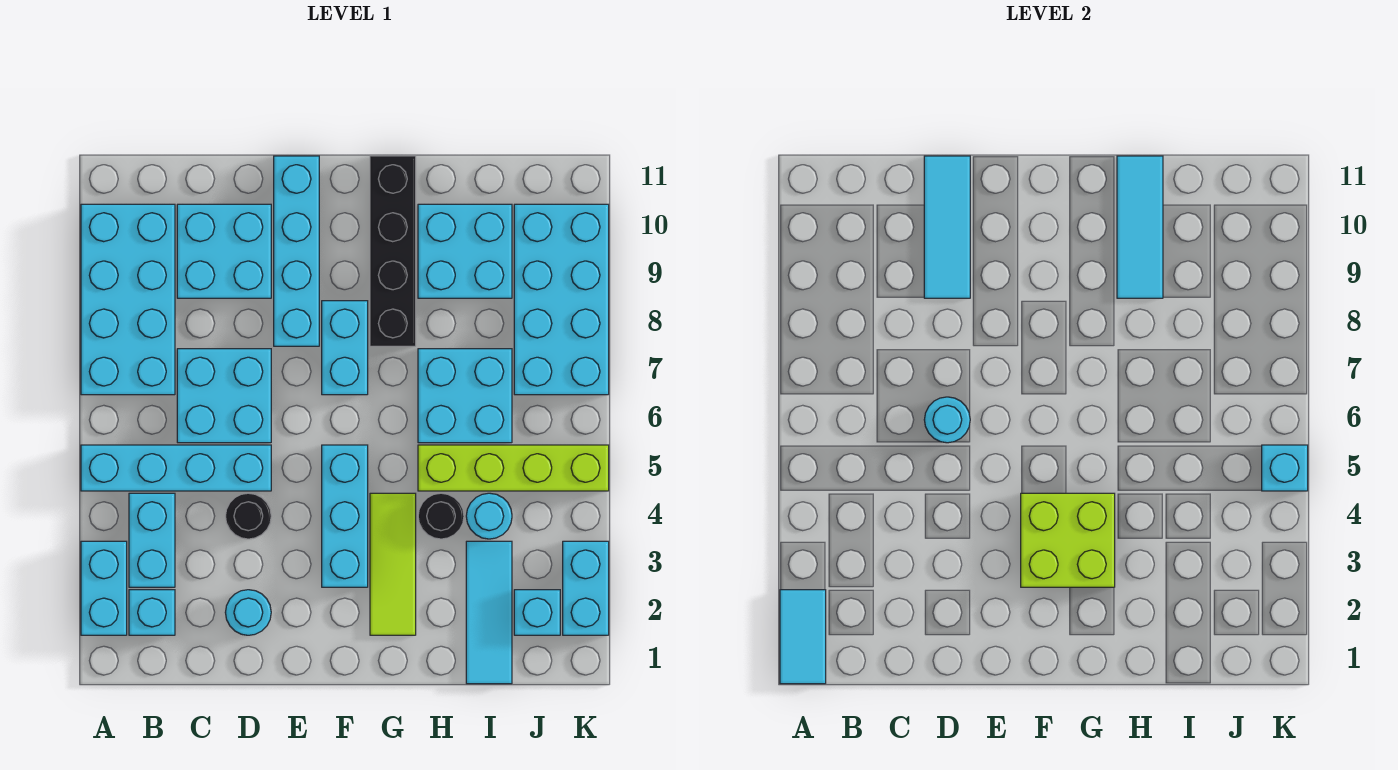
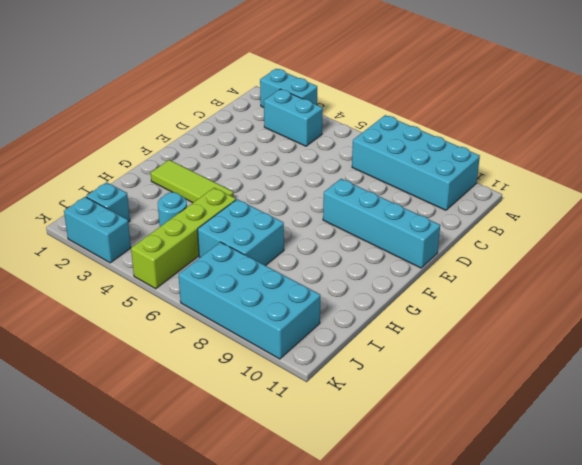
none -> cyan brick A5:D5 level 1
none -> cyan brick B2 level 1
none -> cyan brick C6:D7 level 1

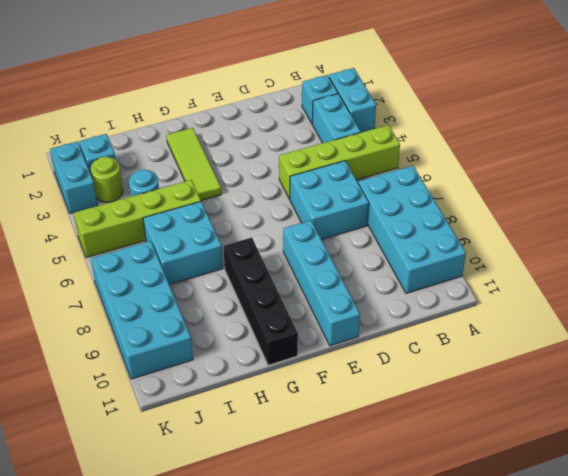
lime brick A5:D5 level 1 -> cyan brick A5:D5 level 1
lime round brick J3 level 1 -> none
none -> cyan brick C9:D10 level 1
none -> cyan round brick D2 level 1
none -> black round brick D4 level 1

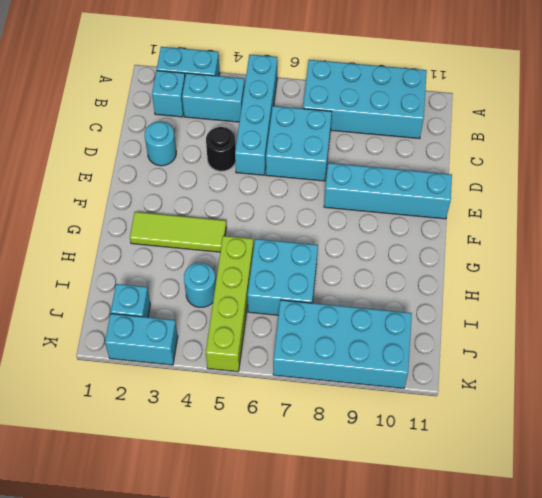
none -> cyan brick C9:D10 level 1
none -> cyan brick F3:F5 level 1
none -> cyan brick F7:F8 level 1

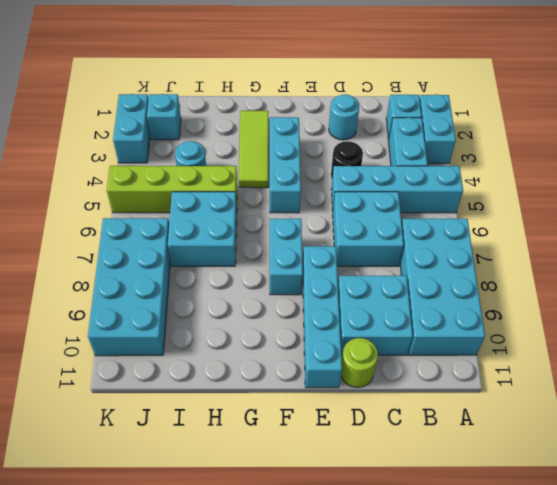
lime round brick D11 level 1 -> none
none -> black brick G8:G11 level 1
none -> black round brick H4 level 1
none -> cyan brick H9:I10 level 1

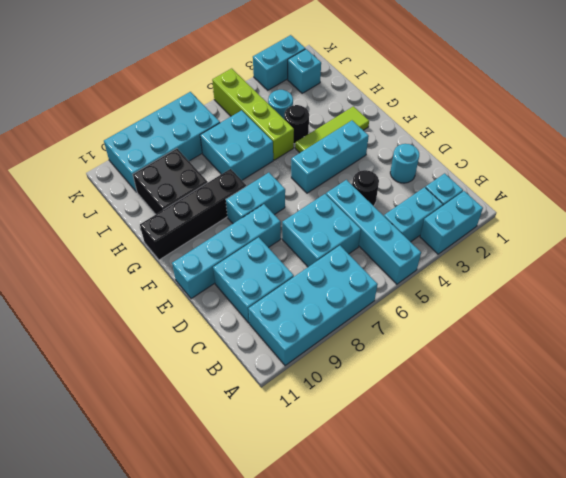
black brick H9:I10 level 1 -> cyan brick H9:I10 level 1
none -> cyan tile I1:I3 level 1
none -> cyan tile A1:A2 level 2
none -> cyan round brick D6 level 2

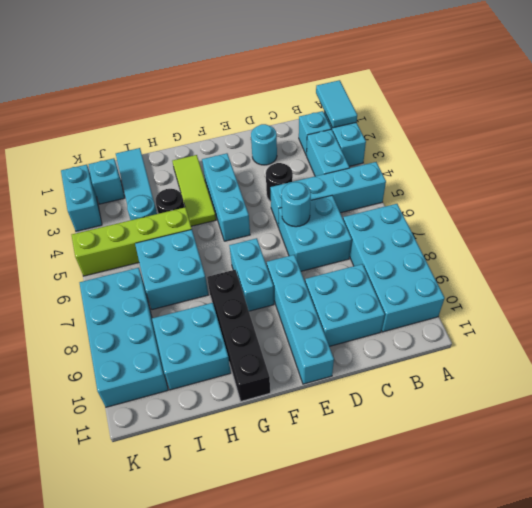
none -> cyan tile D9:D11 level 2
none -> lime brick F3:G4 level 2
none -> cyan tile H9:H11 level 2

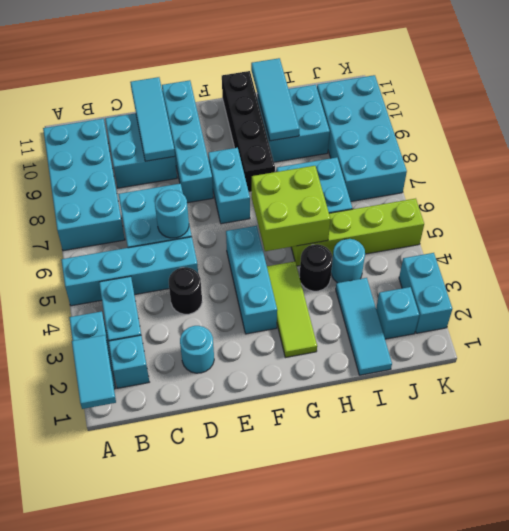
lime brick G5:H6 level 2 -> lime brick F3:G4 level 2
none -> cyan brick K5 level 2

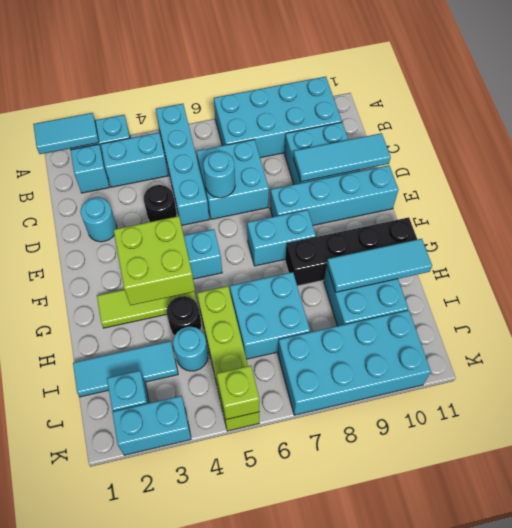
lime brick K5 level 2 -> cyan brick K5 level 2

